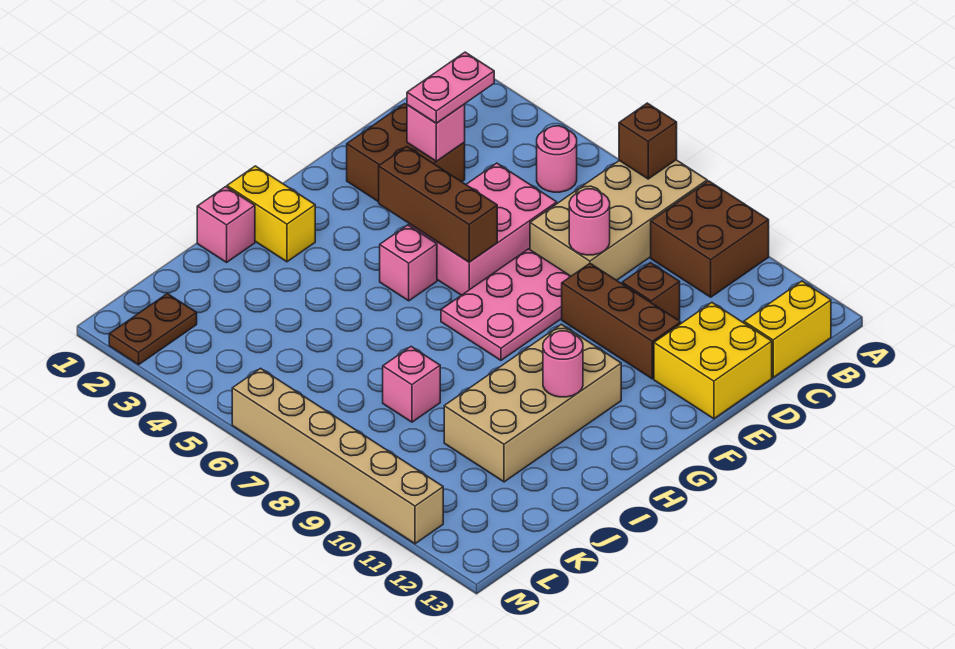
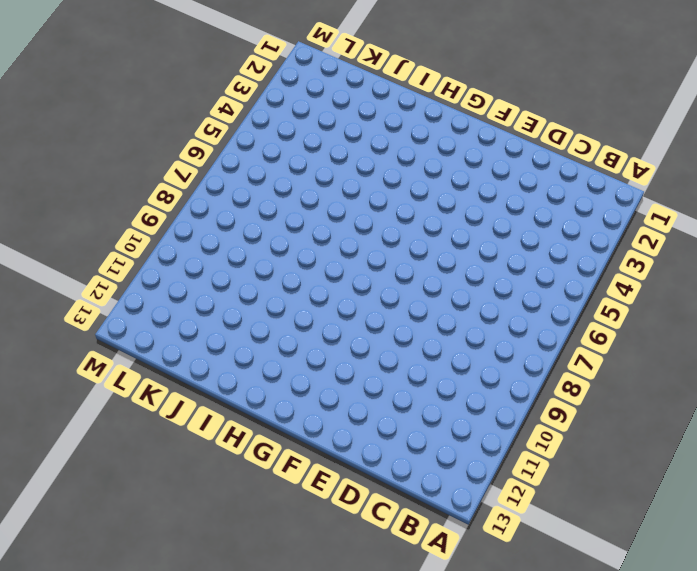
none -> tan brick A7:D8 level 1
none -> brown brick A9:B10 level 1
none -> pink round brick B5 level 1

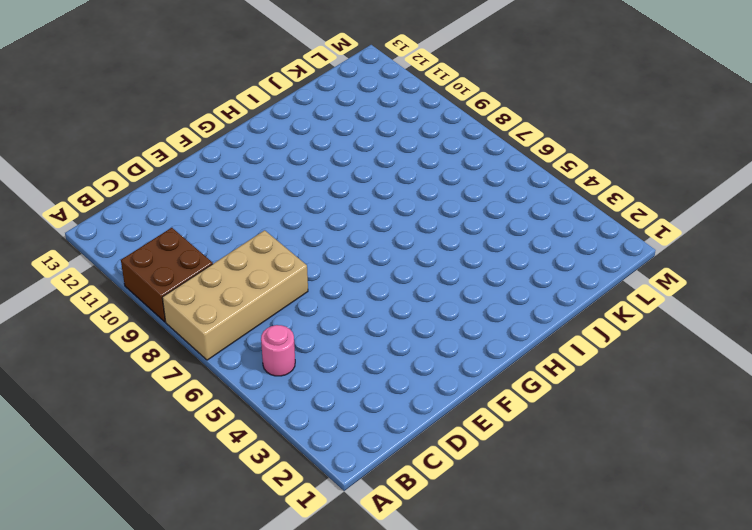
none -> yellow brick B13:C13 level 1
none -> brown brick D2:E3 level 1
none -> pink brick D5:F6 level 1

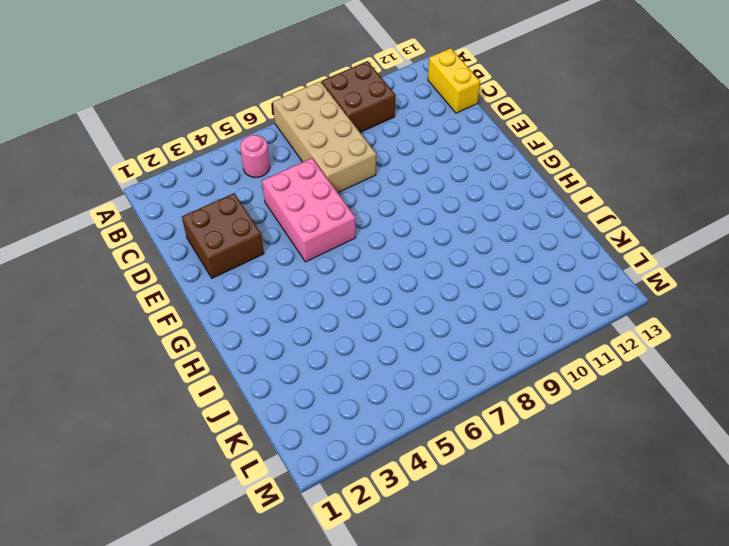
none -> brown brick D10 level 1
none -> yellow brick D12:E13 level 1
none -> pink plate E7:G8 level 1

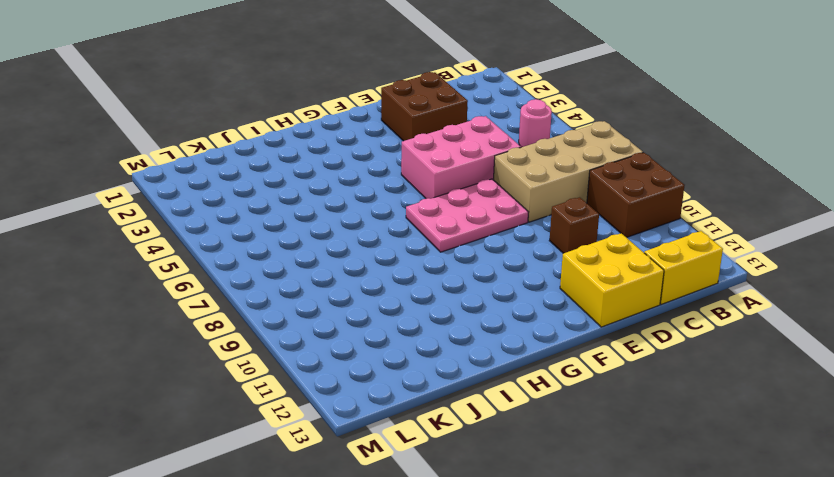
none -> brown brick E9:E11 level 1
none -> pink brick G5 level 1
none -> tan brick G10:J11 level 1

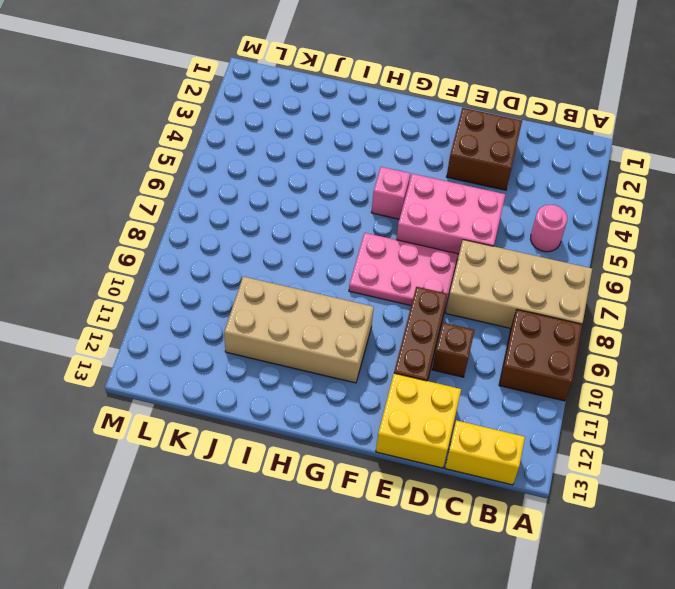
none -> yellow brick H1:H2 level 1
none -> pink brick I1 level 1
none -> pink brick J8 level 1

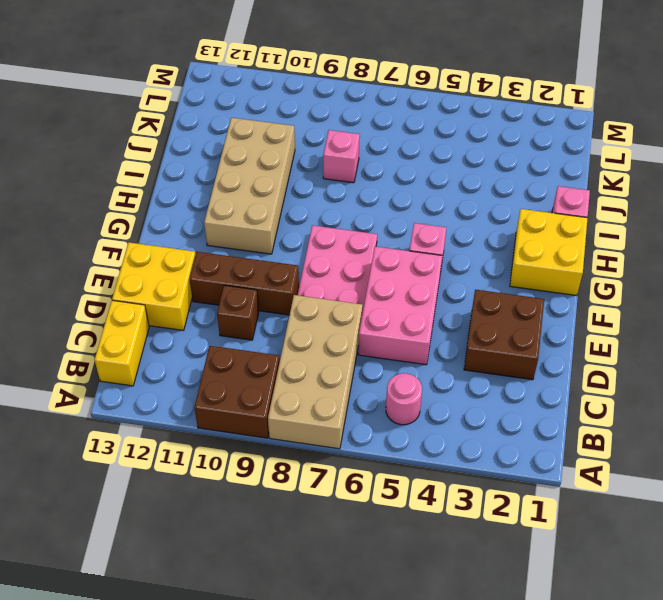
yellow brick G1:H2 level 1 -> yellow brick H1:H2 level 1
none -> brown plate L2:M2 level 1
none -> tan brick M6:M11 level 1
none -> brown brick A7 level 2

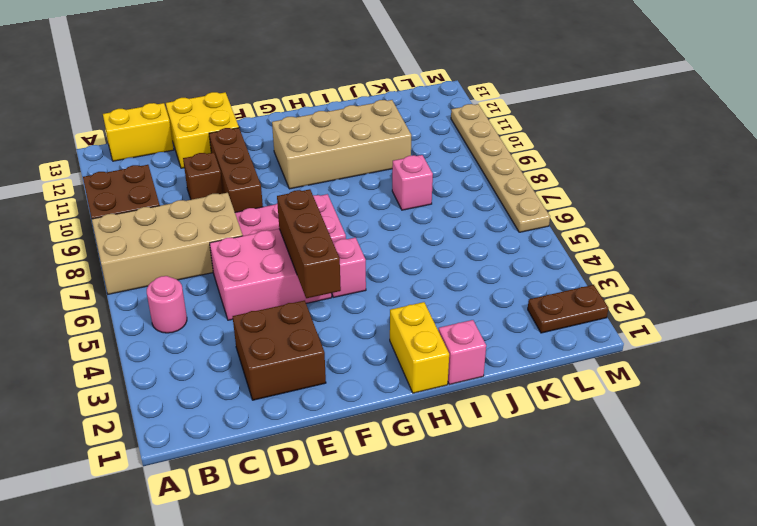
tan plate M6:M11 level 1 -> tan brick M6:M11 level 1
none -> brown brick A7 level 2
none -> pink brick D3 level 2
none -> pink round brick D8 level 2

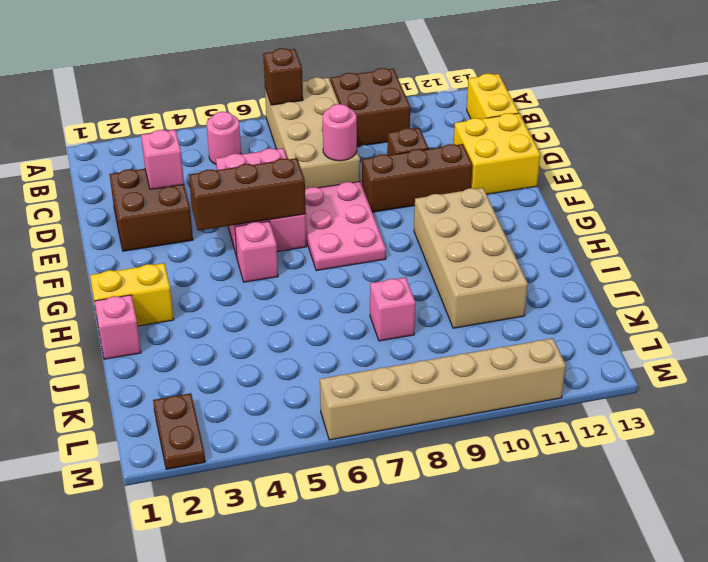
none -> pink round brick H11 level 2
none -> pink plate C3:D3 level 3

